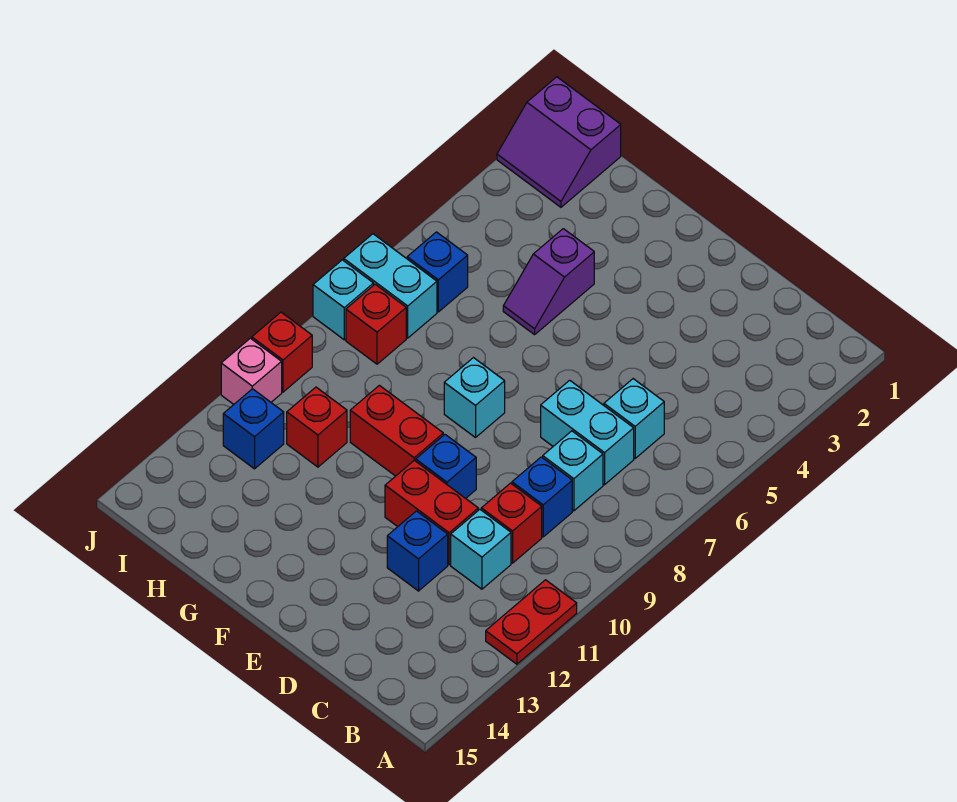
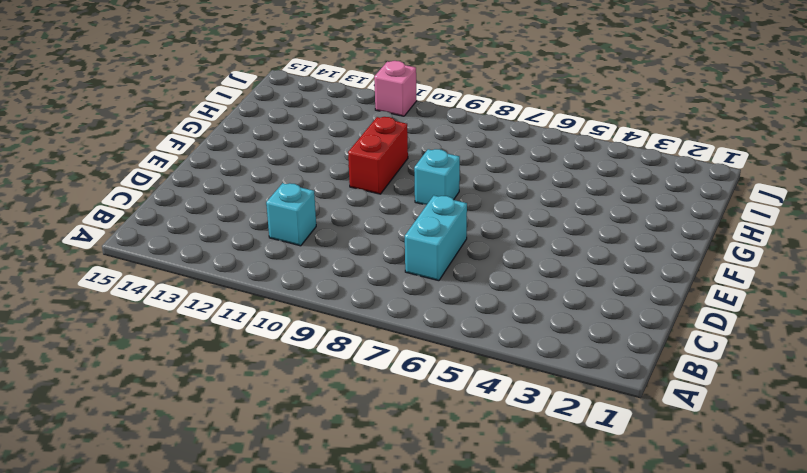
none -> red plate A11:A12 level 1
none -> cyan brick C6 level 1
none -> cyan brick C8 level 1

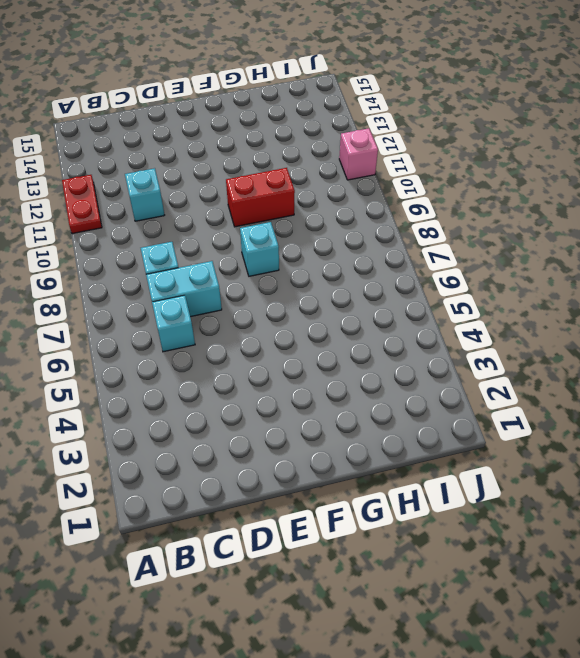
none -> blue brick C9 level 1
none -> red brick C10 level 1
none -> red brick D11:E11 level 1

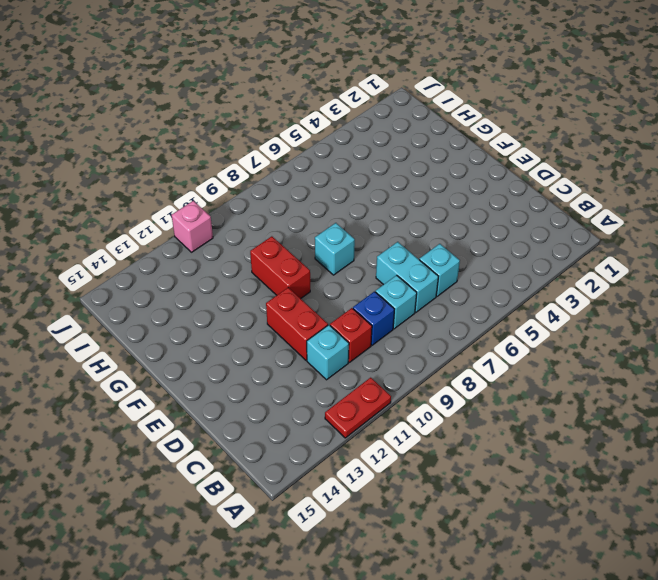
none -> blue brick D12 level 1
none -> blue brick E10 level 1
none -> purple slope G4:G5 level 1 top 4

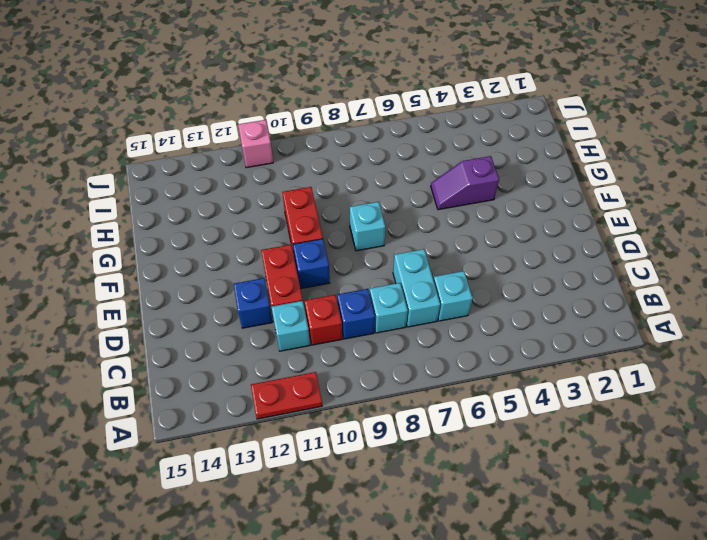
none -> red brick H11 level 1
none -> purple slope I1:J2 level 1 top 1
none -> blue brick I6 level 1

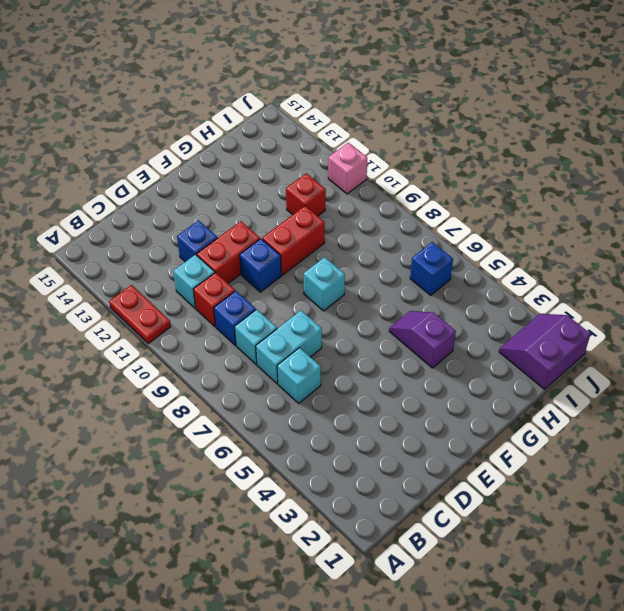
none -> cyan brick I7:J7 level 1
none -> red brick I8 level 1
none -> blue brick I12 level 1

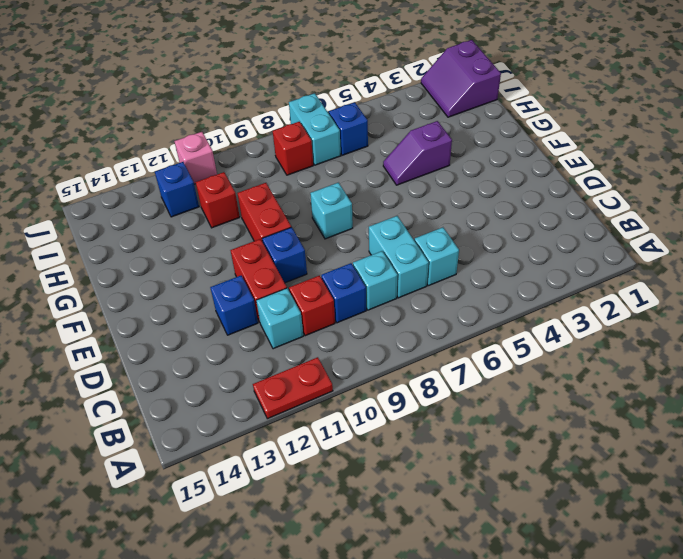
none -> cyan brick J8 level 1
none -> red brick J10 level 1

